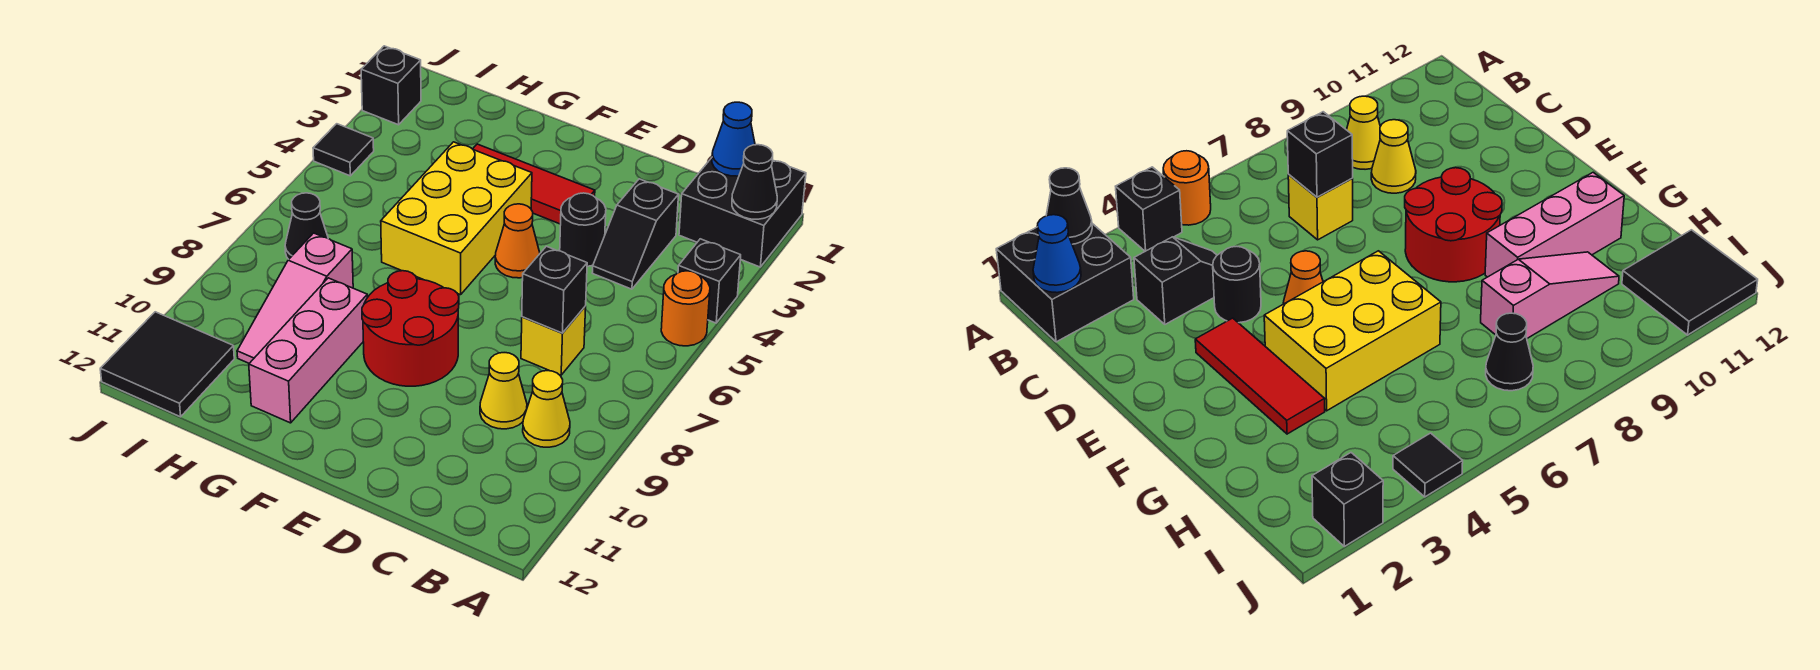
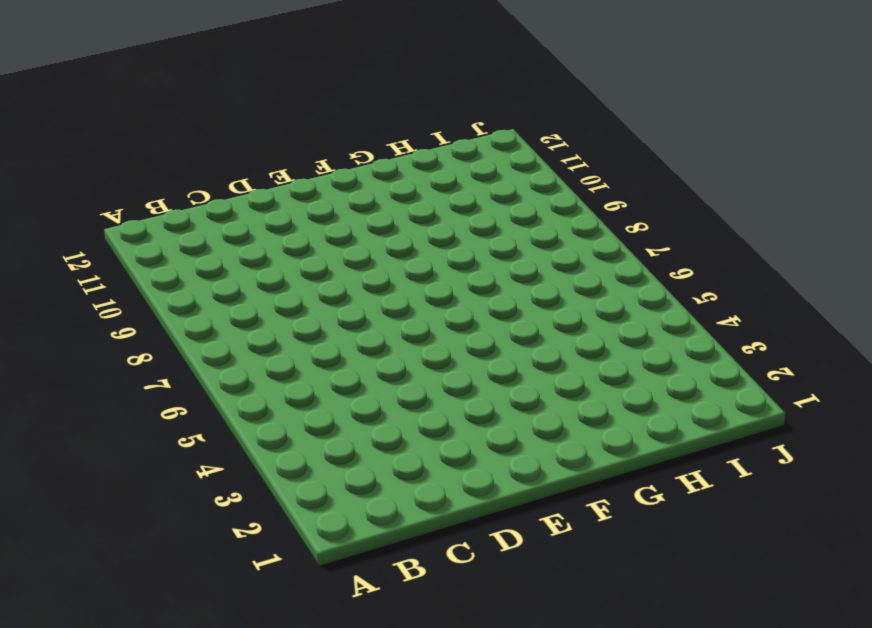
none -> black brick A1:B2 level 1
none -> black brick A4 level 1
none -> orange round brick A5 level 1

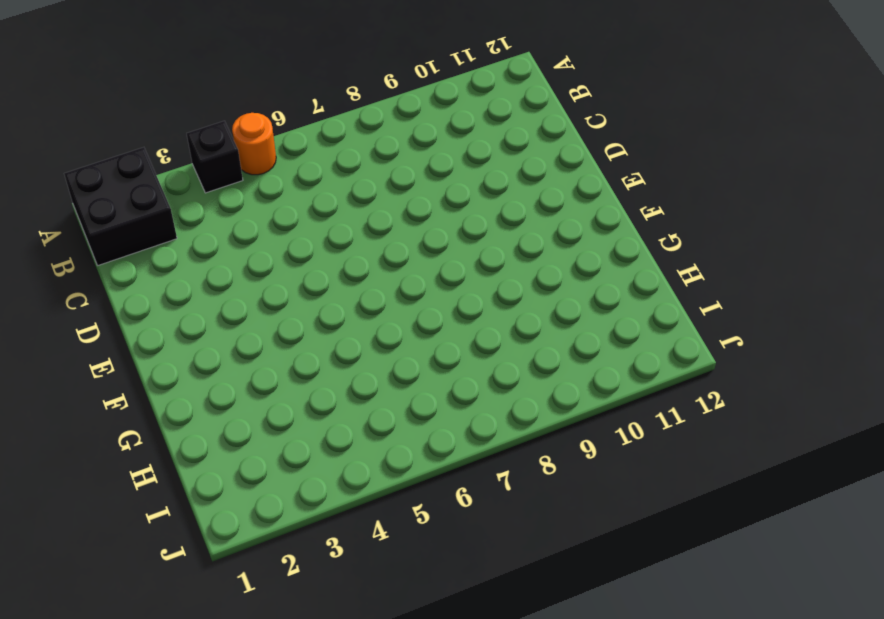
none -> yellow cone B9 level 1
none -> black slope C3:C4 level 1 top 3
none -> yellow brick C7 level 1

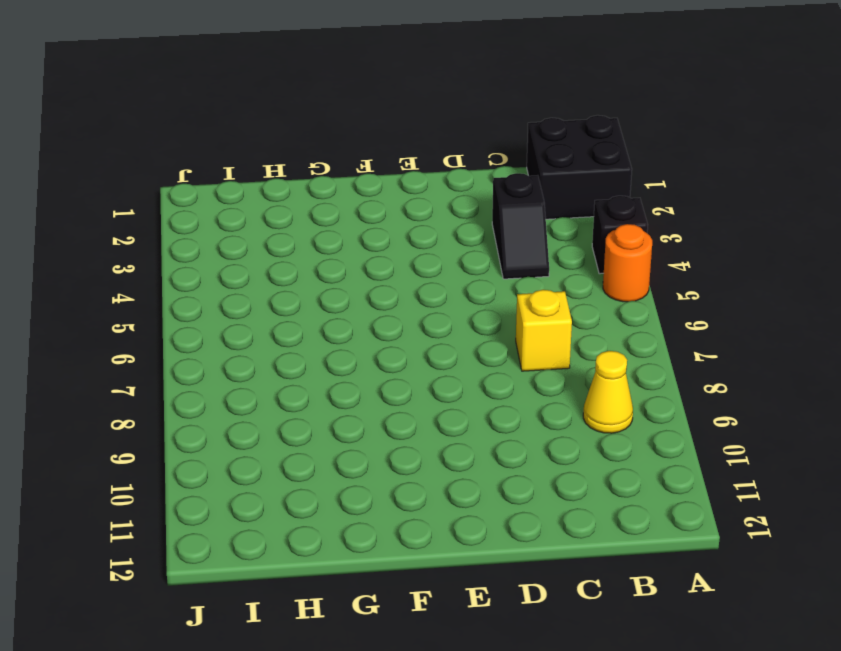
none -> yellow cone C9 level 1
none -> black round brick D4 level 1
none -> red tile E3:G3 level 1

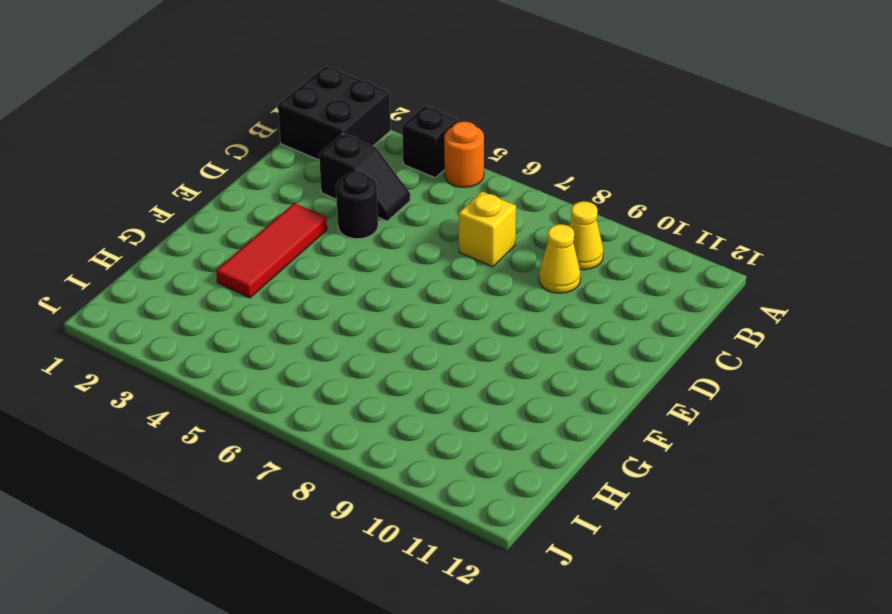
none -> orange cone E5 level 1
none -> red round brick E8:F9 level 1
none -> yellow brick F4:G6 level 1

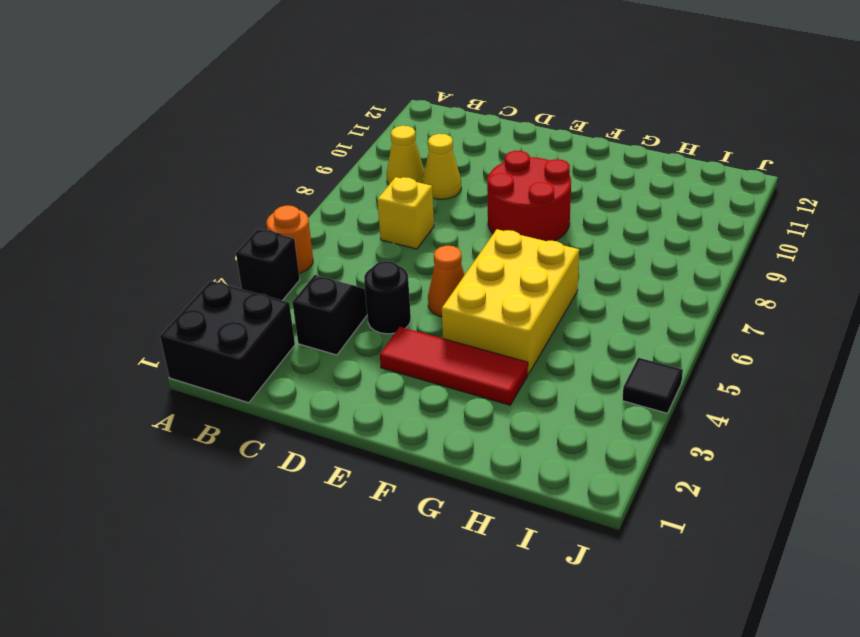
none -> pink brick G9:G11 level 1
none -> pink slope H8:H10 level 1 top 8
none -> black cone I7 level 1

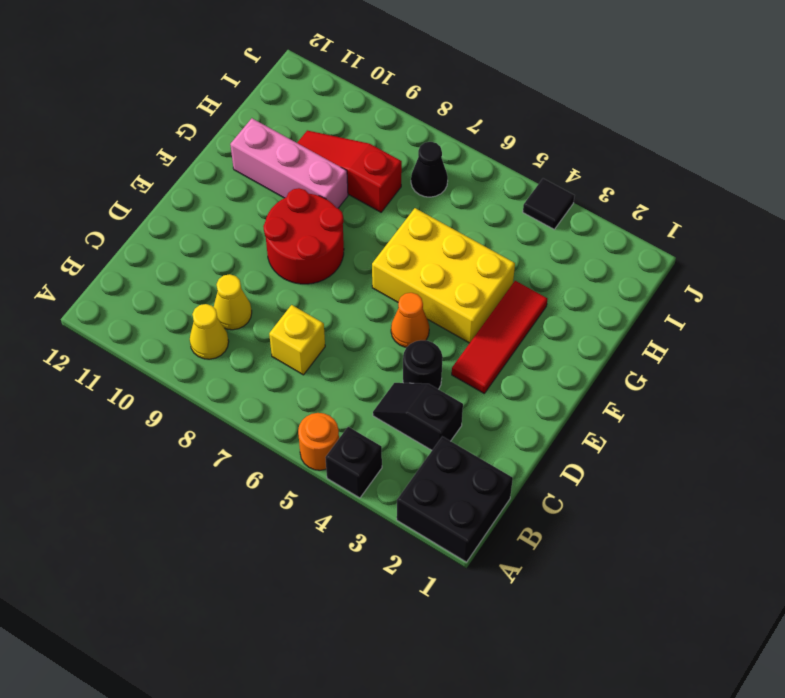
red slope H8:H10 level 1 top 8 -> pink slope H8:H10 level 1 top 8
none -> black tile I11:J12 level 1
none -> black brick J2 level 1
none -> black cone A2 level 2

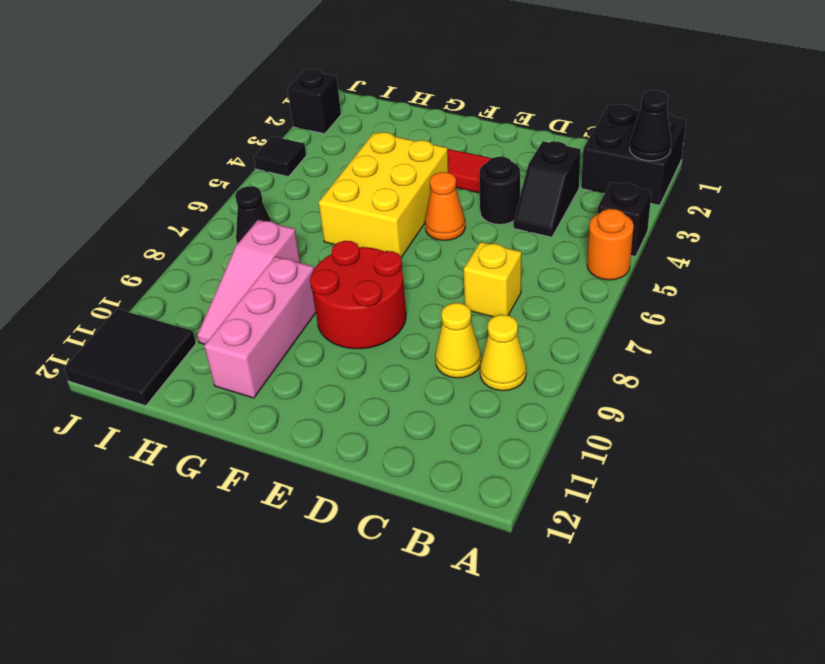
none -> blue cone B1 level 2
none -> black brick C7 level 2

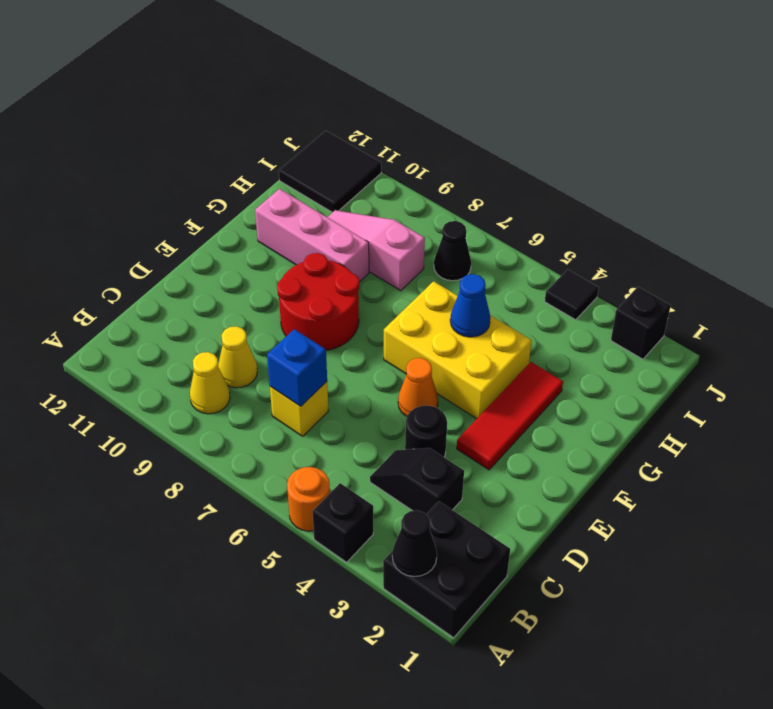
blue brick C7 level 2 -> black brick C7 level 2
blue cone G5 level 2 -> blue cone B1 level 2

